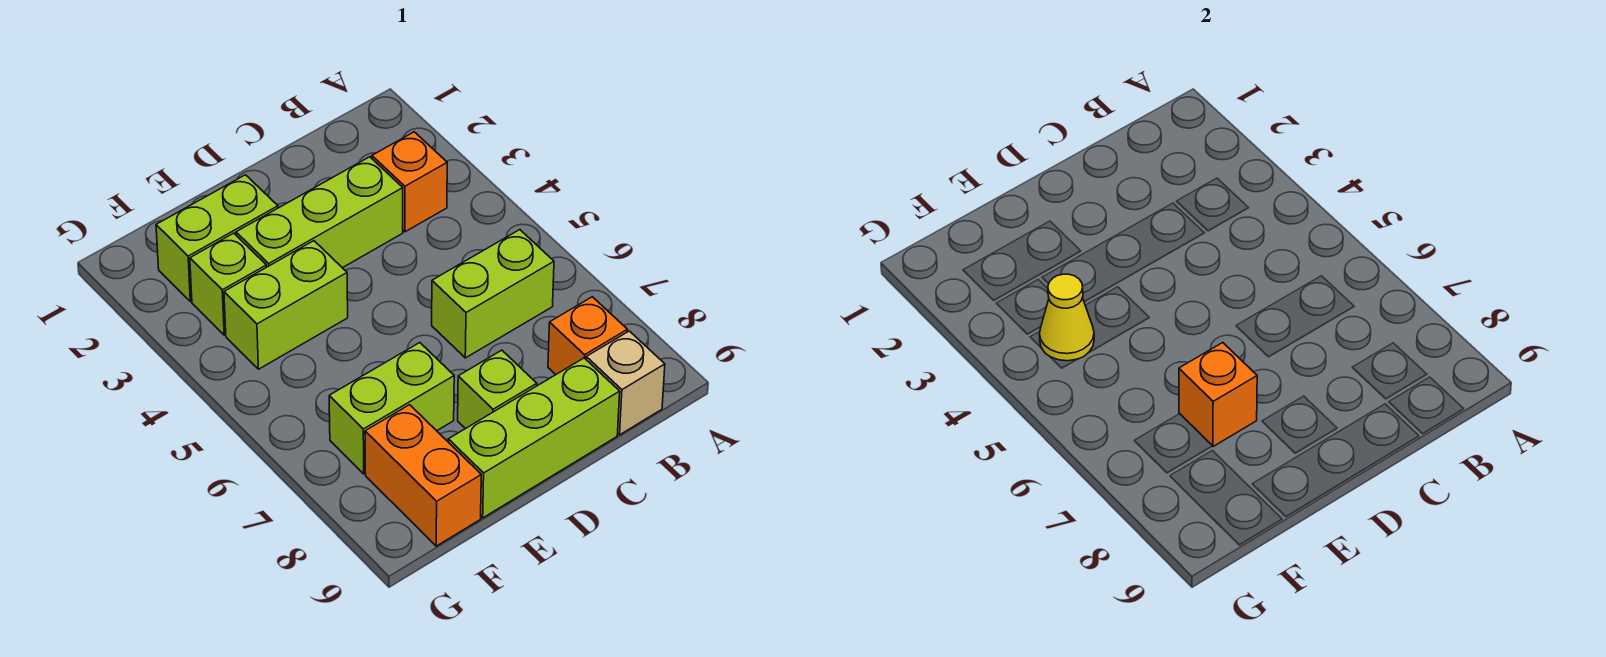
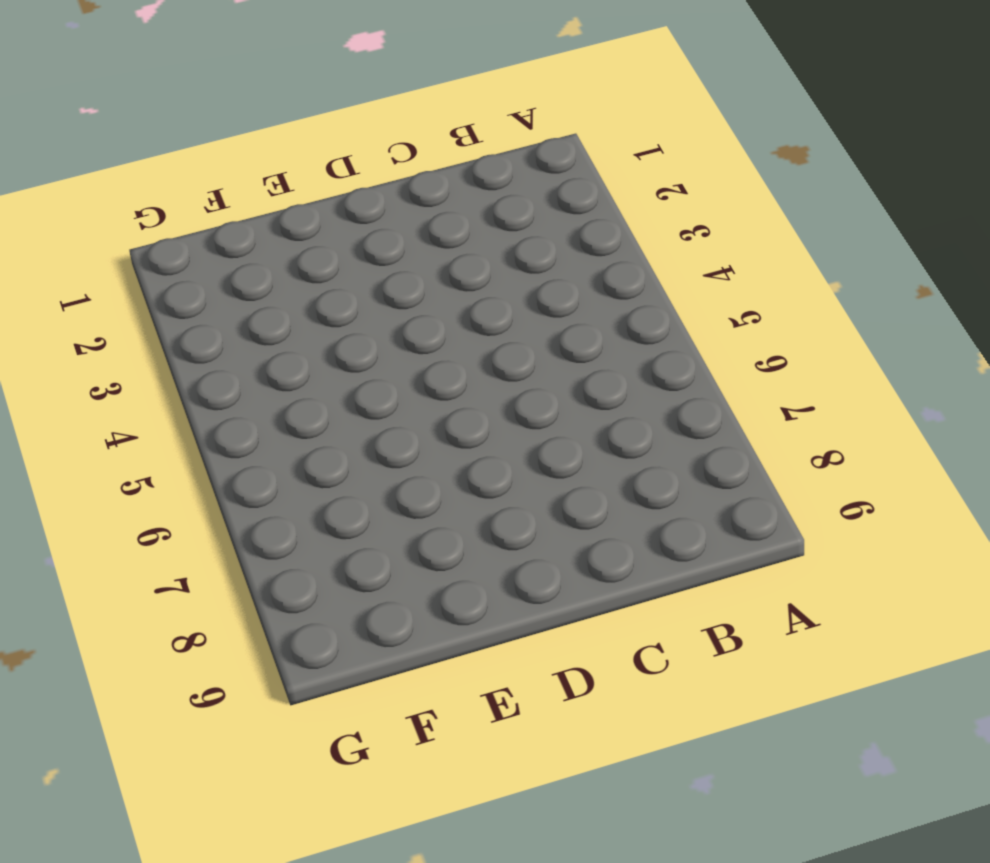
none -> orange brick B3 level 1
none -> lime brick B6:C6 level 1
none -> orange brick B8 level 1

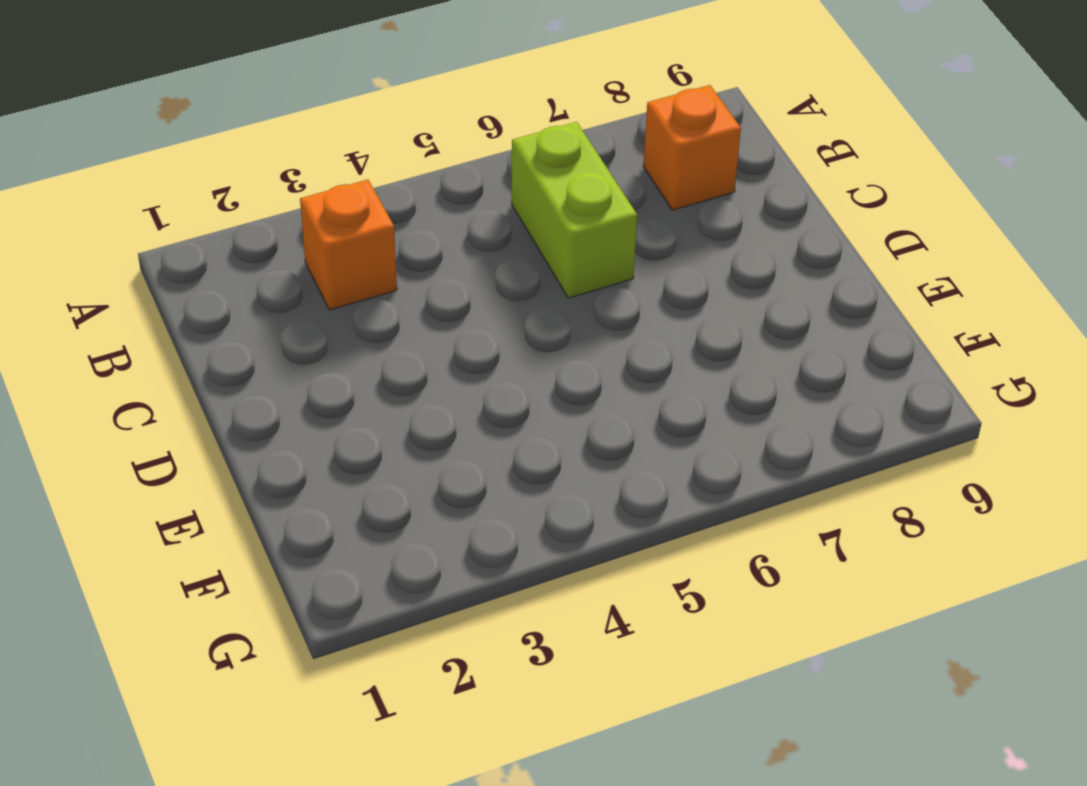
none -> tan brick B9 level 1
none -> lime brick C3:E3 level 1
none -> lime brick C9:E9 level 1

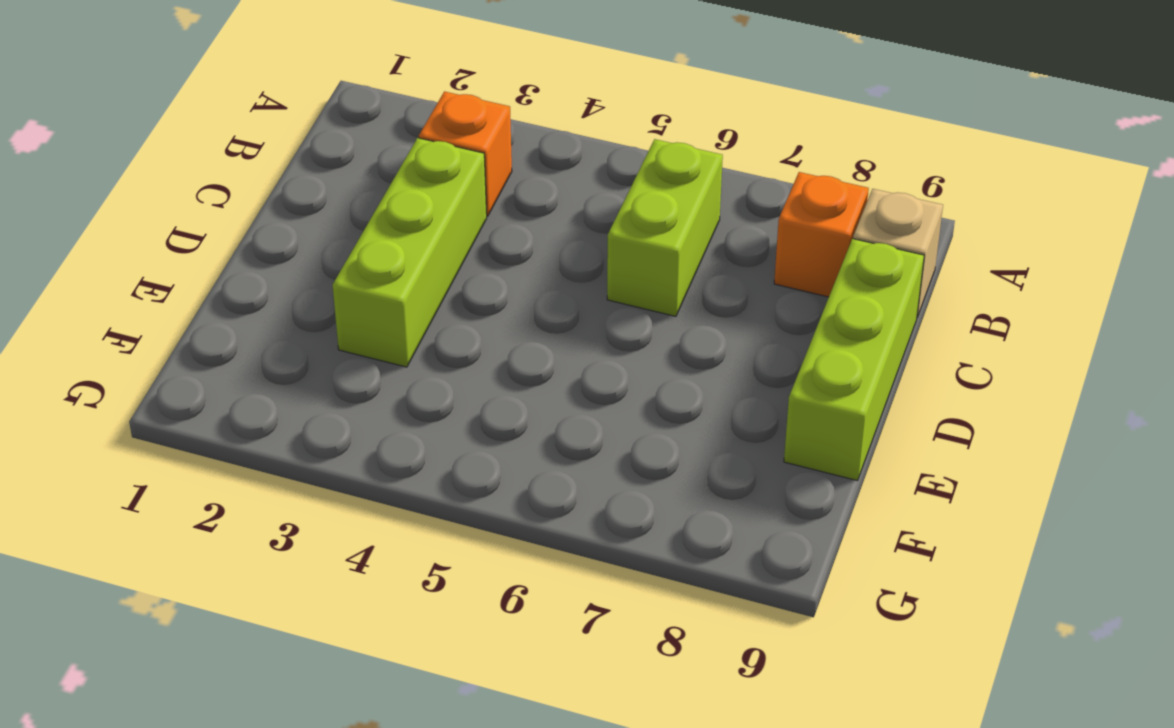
none -> lime brick D8 level 1
none -> lime brick E2:F2 level 1
none -> lime brick E4:F4 level 1

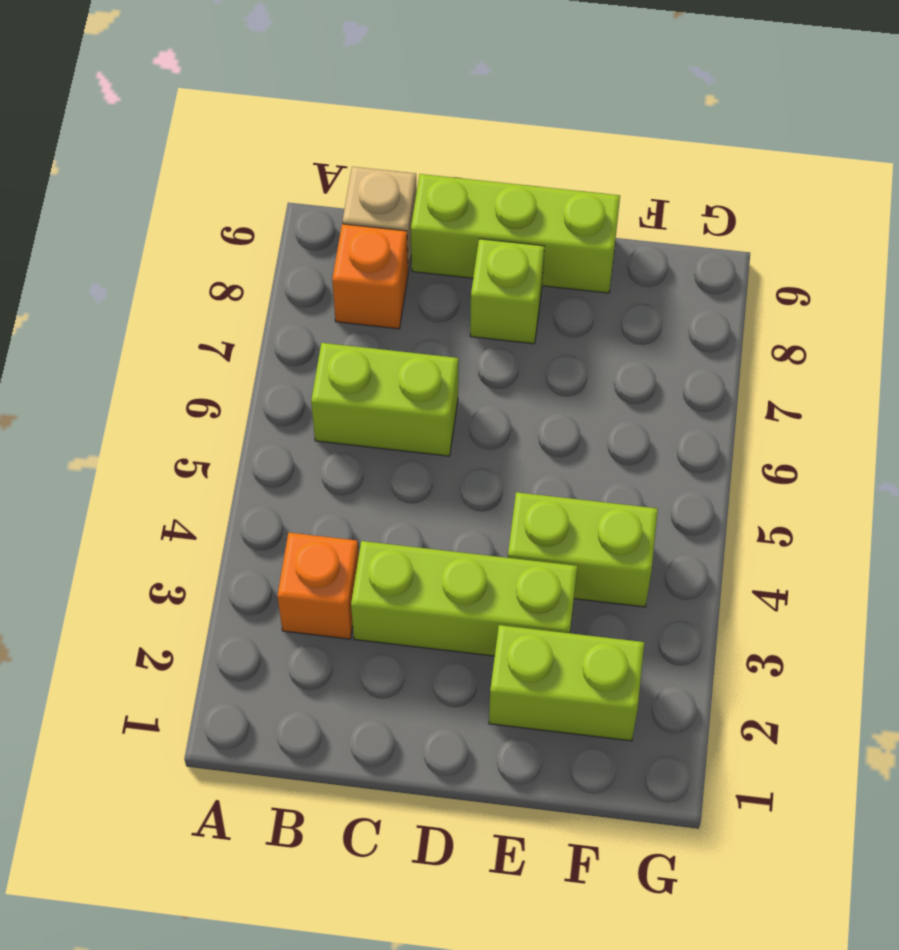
none -> lime brick E7:F7 level 1
none -> lime brick F3 level 1
none -> orange brick F8:F9 level 1

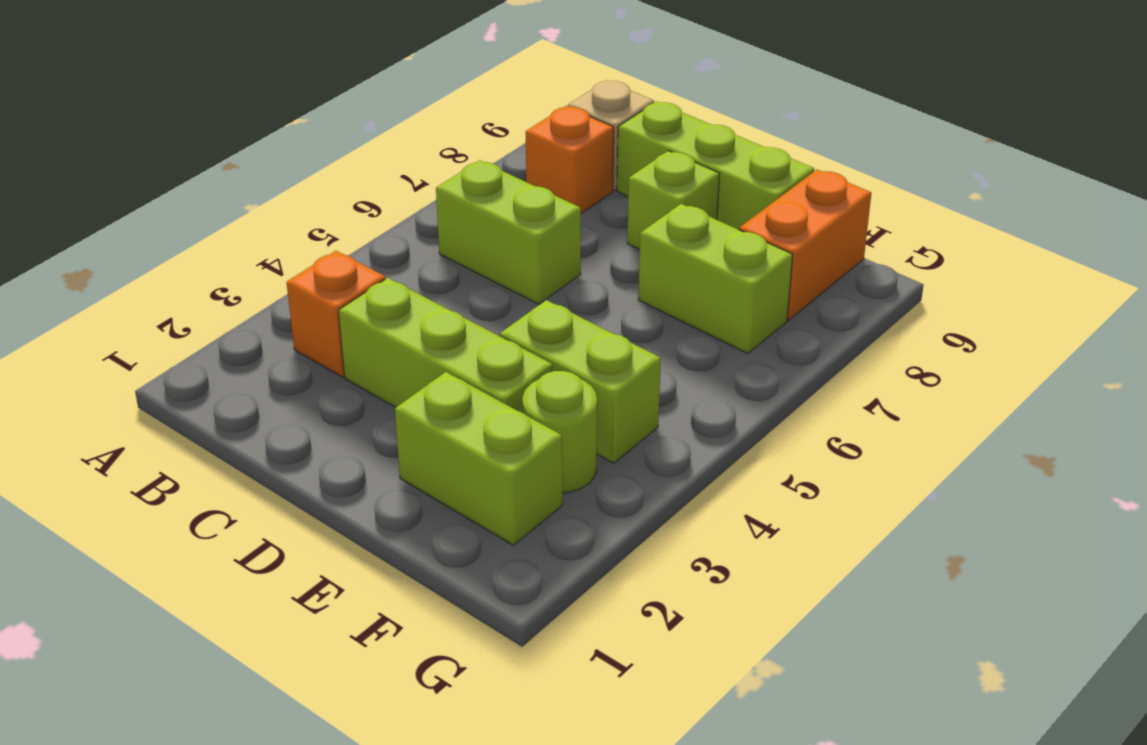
lime round brick F3 level 1 -> lime brick F3 level 1
none -> orange brick E7 level 2
none -> yellow cone F4 level 2

